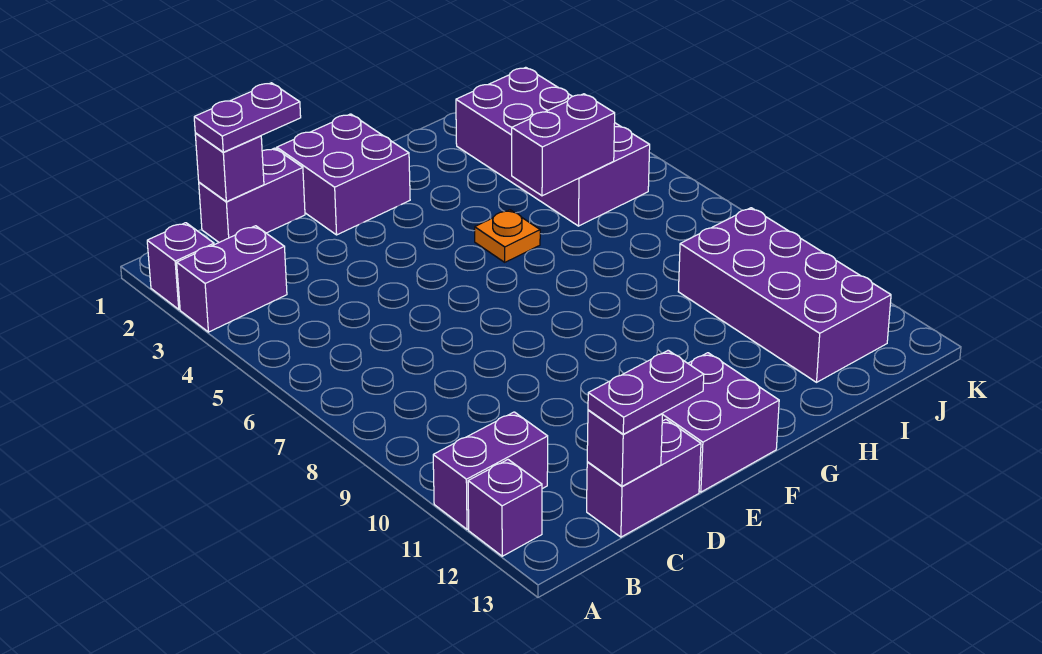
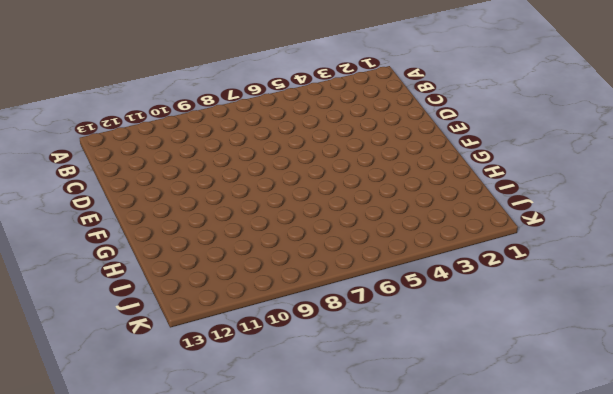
none -> purple brick A2 level 1
none -> purple brick A3:B3 level 1
none -> purple brick A11:B11 level 1

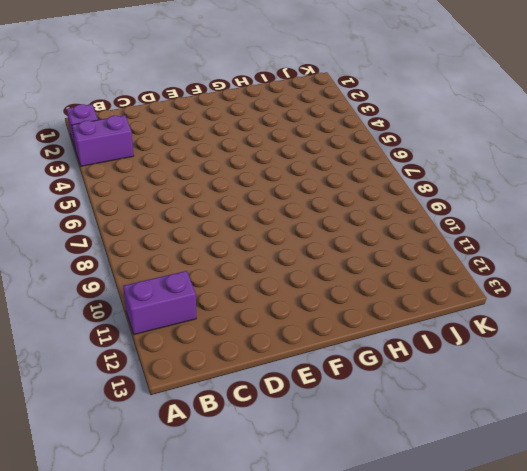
none -> purple brick A12 level 1
none -> purple brick C1:D1 level 1
none -> purple brick C13:D13 level 1

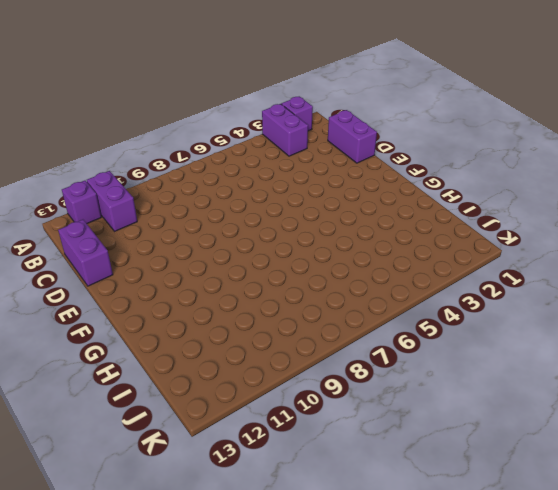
none -> purple brick E1:F2 level 1
none -> purple brick E12:F13 level 1
none -> orange plate G5 level 1

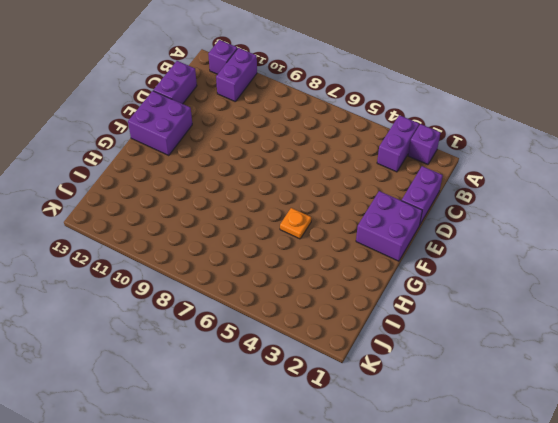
none -> purple brick I2:J5 level 1
none -> purple brick I9:J12 level 1
none -> purple brick C1 level 2

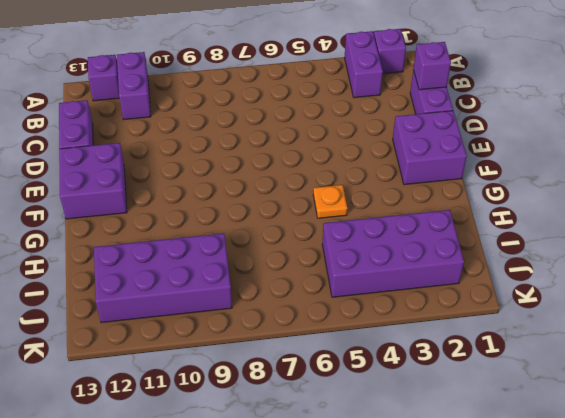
none -> purple brick C13 level 2
none -> purple brick H5:I5 level 2
none -> purple plate C1:D1 level 3

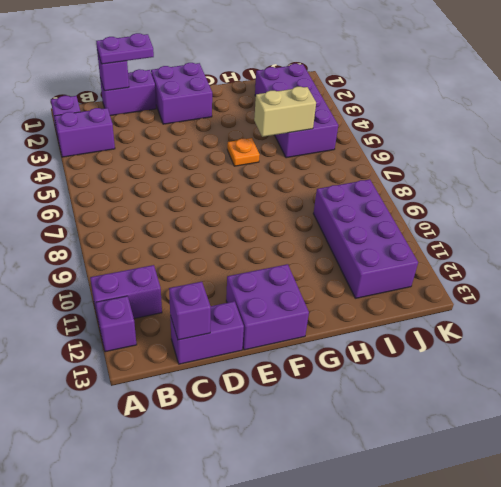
tan brick H5:I5 level 2 -> purple brick H5:I5 level 2
none -> purple plate C13:D13 level 3

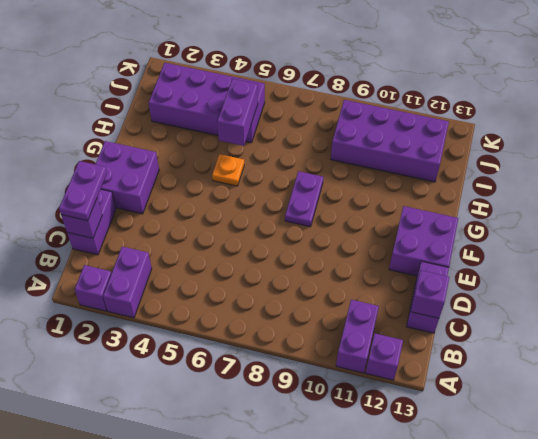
purple plate F8:G8 level 1 -> purple plate C13:D13 level 3

